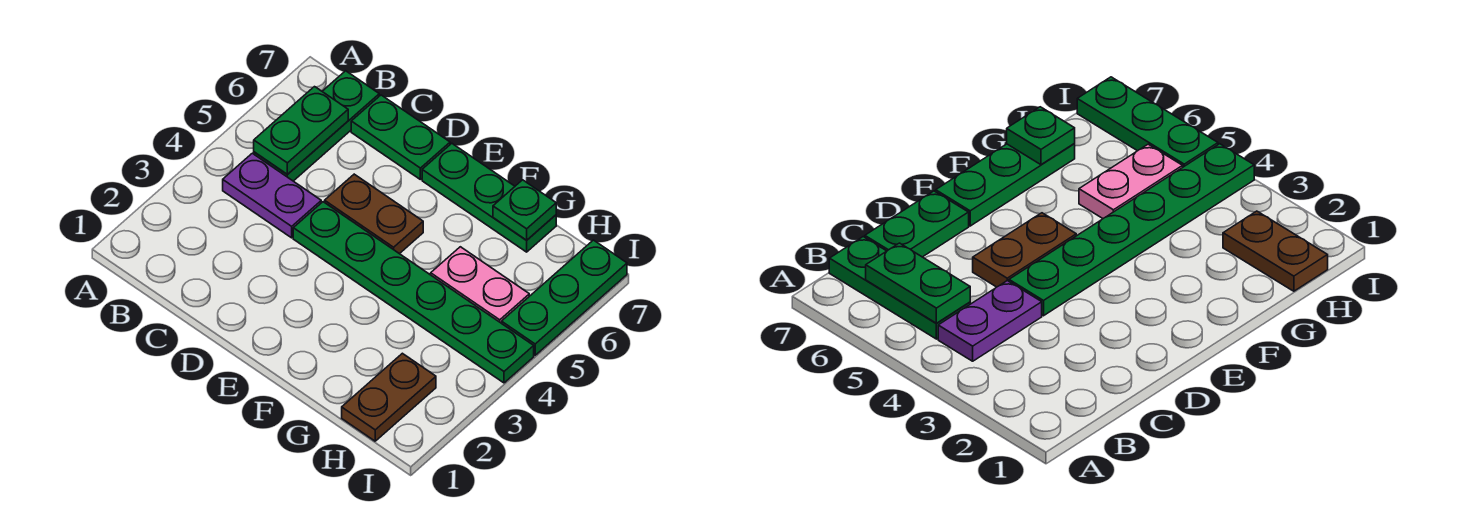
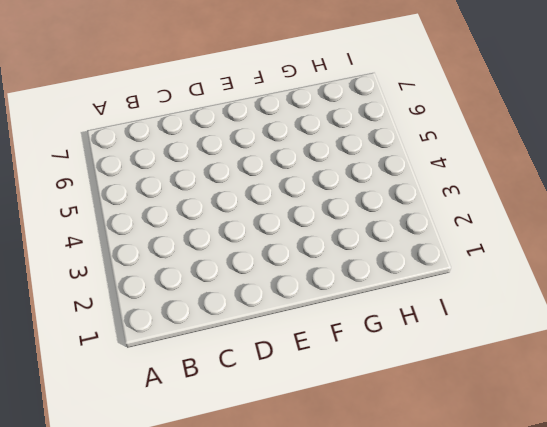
none -> purple plate B4:C4 level 1
none -> green plate B5:B7 level 1

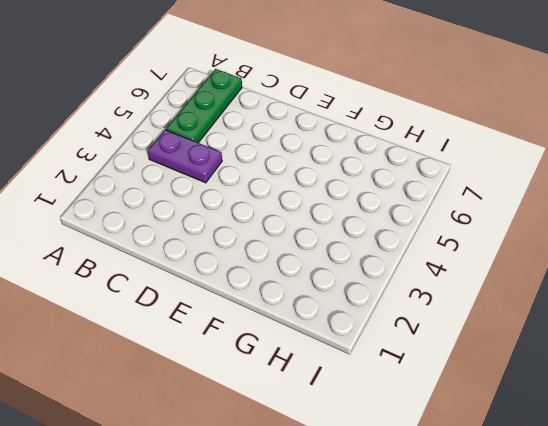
none -> green plate C7:D7 level 1
none -> green plate D4:I4 level 1

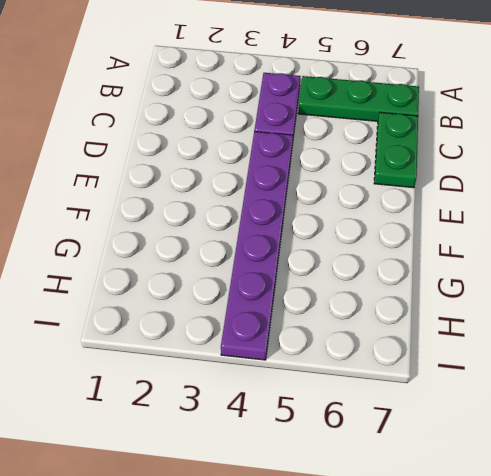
purple plate D4:I4 level 1 -> green plate D4:I4 level 1
none -> brown plate D5:E5 level 1
none -> green plate E7:G7 level 1

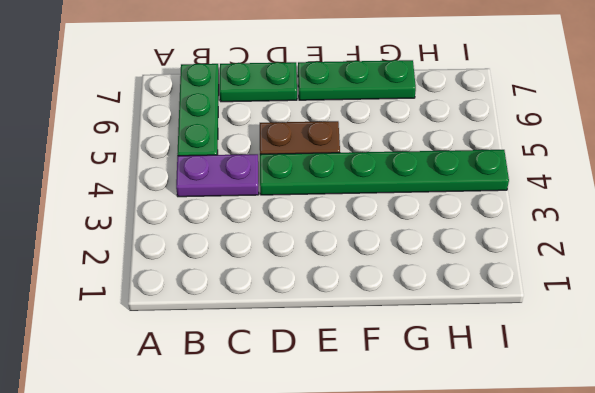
none -> pink plate G5:H5 level 1
none -> brown plate H1:H2 level 1

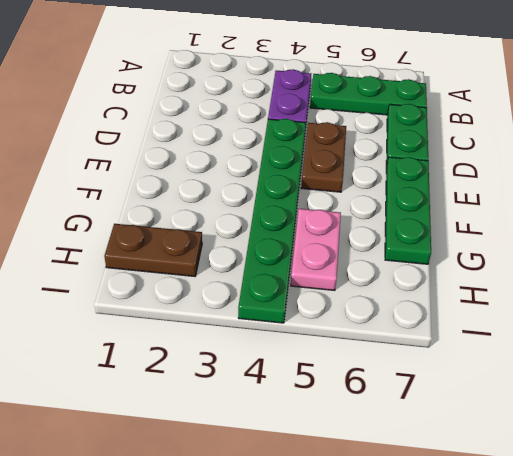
none -> green plate I5:I7 level 1
none -> green plate B5:B6 level 2

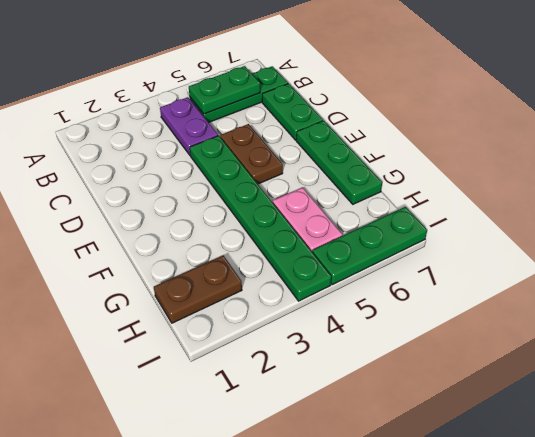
none -> green plate G7 level 2

